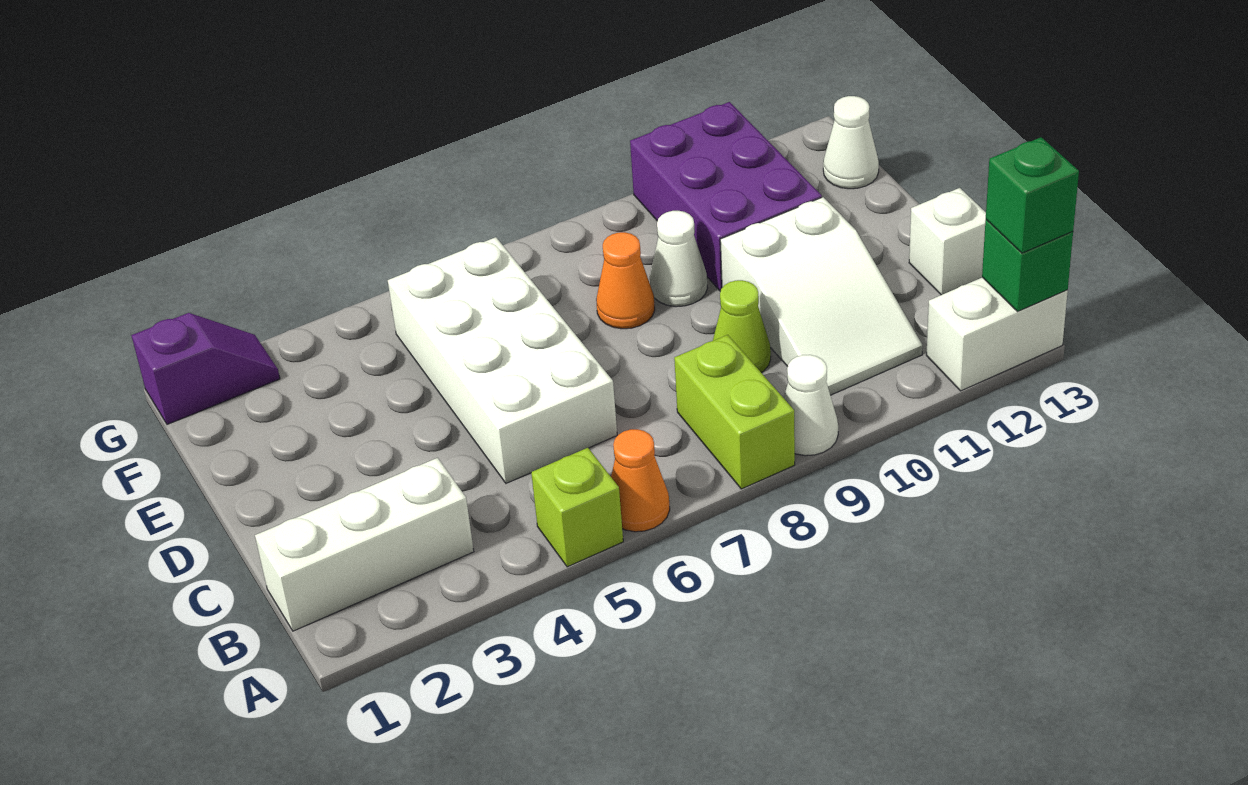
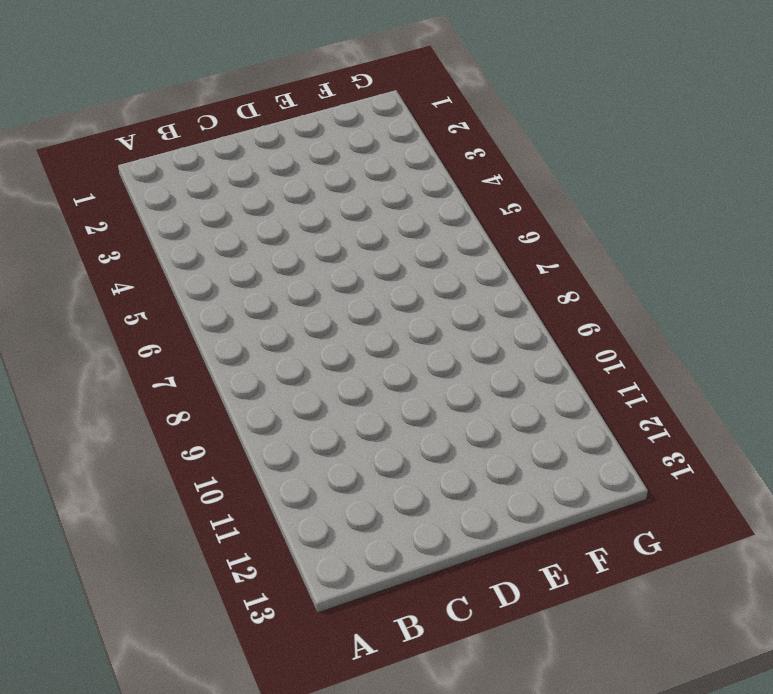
none -> lime brick A5 level 1
none -> orange cone A6 level 1
none -> lime brick A8:B8 level 1

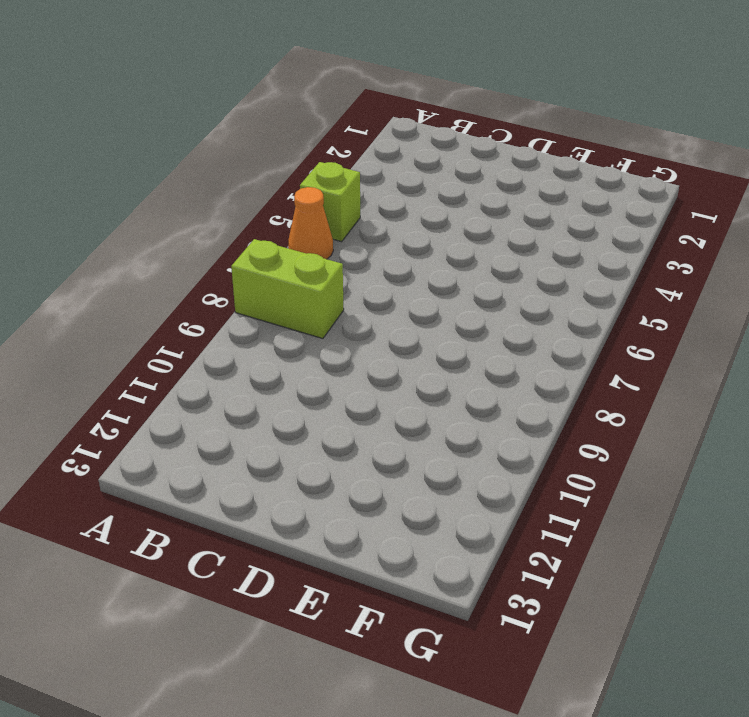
none -> white cone A9 level 1
none -> white brick A12:A13 level 1
none -> white brick B1:B3 level 1

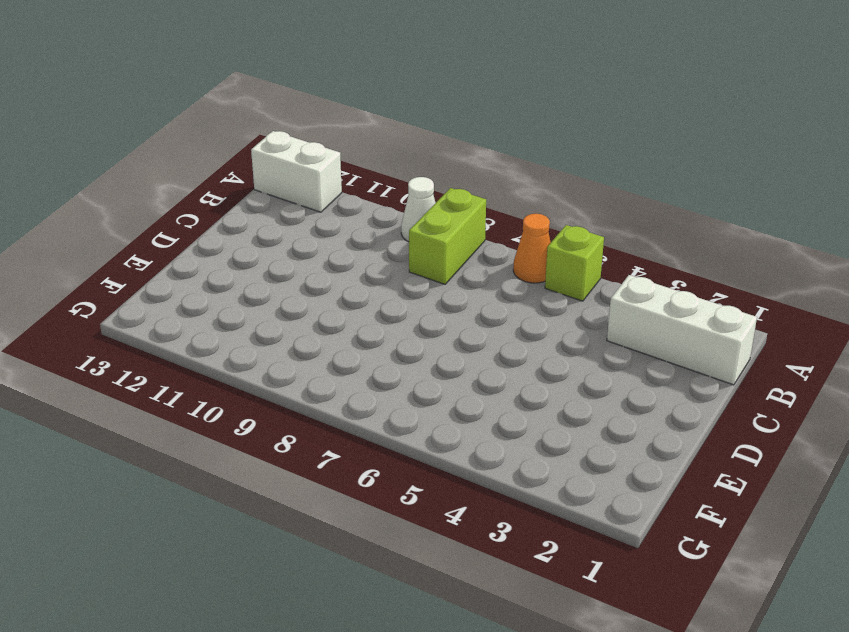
none -> white slope B10:D11 level 1 top D
none -> white brick C5:F6 level 1
none -> lime cone C9 level 1

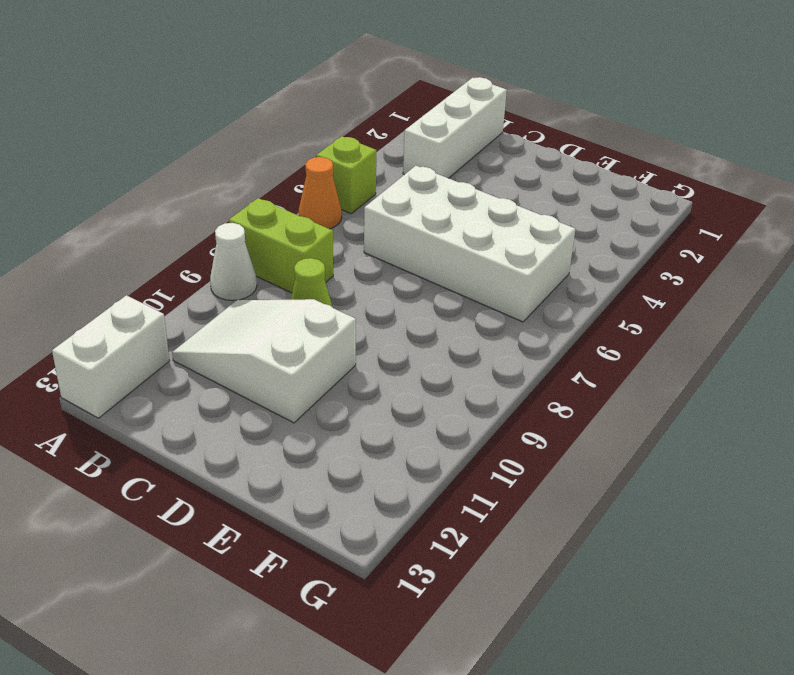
none -> white brick C13 level 1
none -> orange cone E8 level 1
none -> white cone E9 level 1

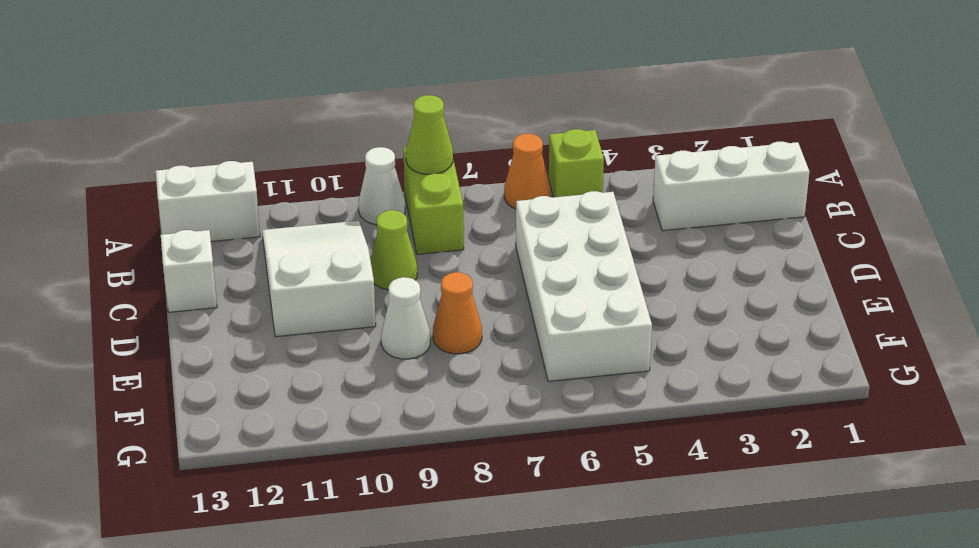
lime cone A8 level 2 -> none
none -> purple brick E10:G11 level 1
none -> white cone F13 level 1
none -> purple slope G1:G2 level 1 top 1

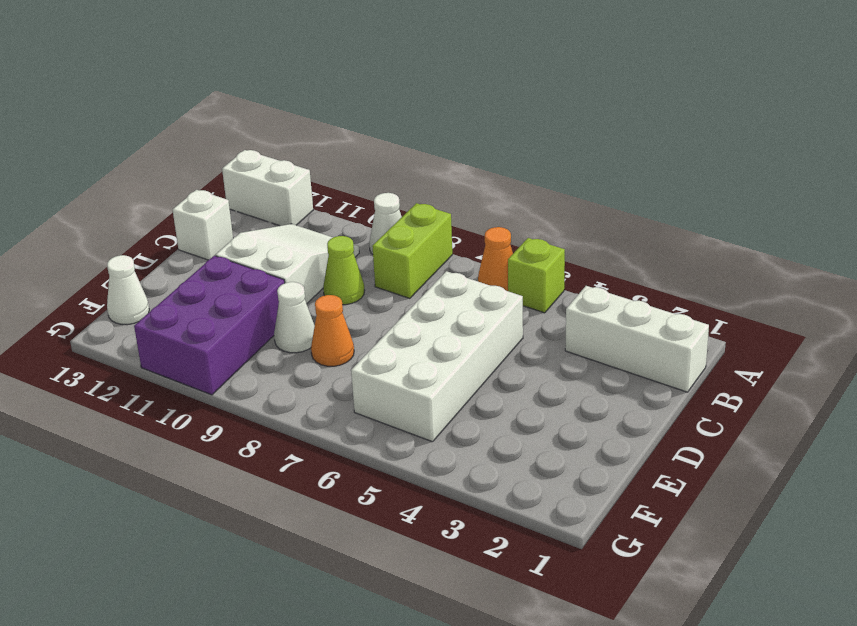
none -> purple slope G1:G2 level 1 top 1
none -> green brick A13 level 2
none -> green brick A13 level 3

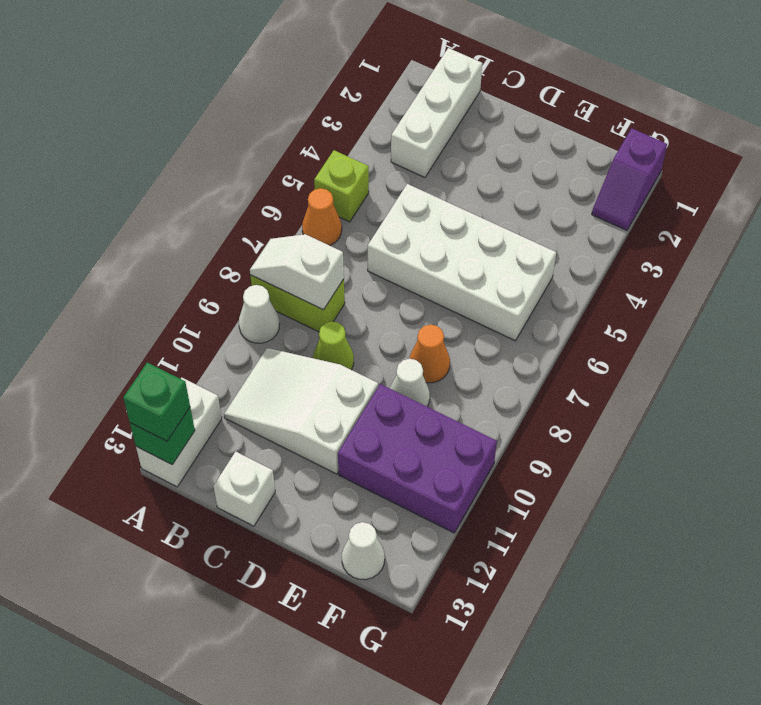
white slope A8:B8 level 2 top B -> none

